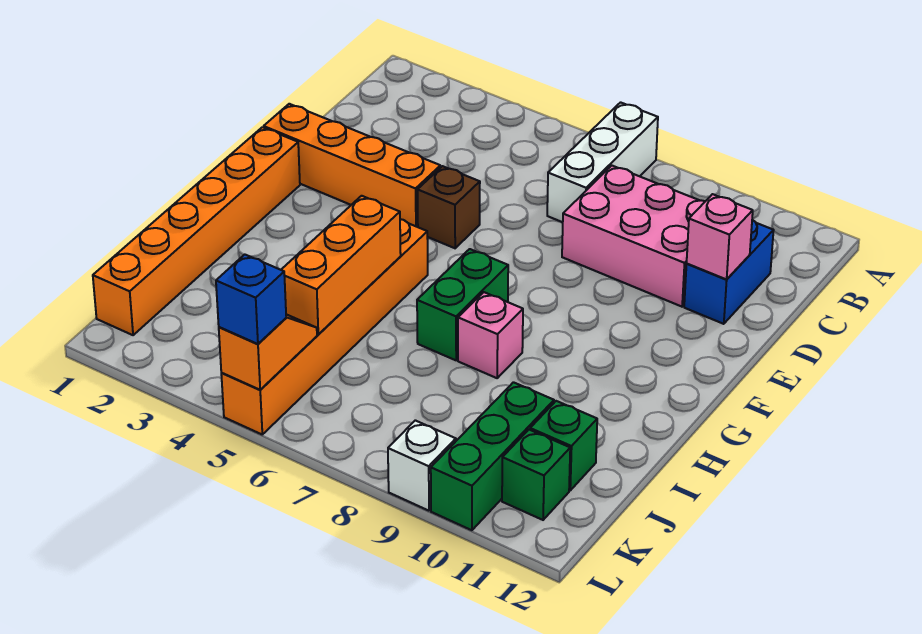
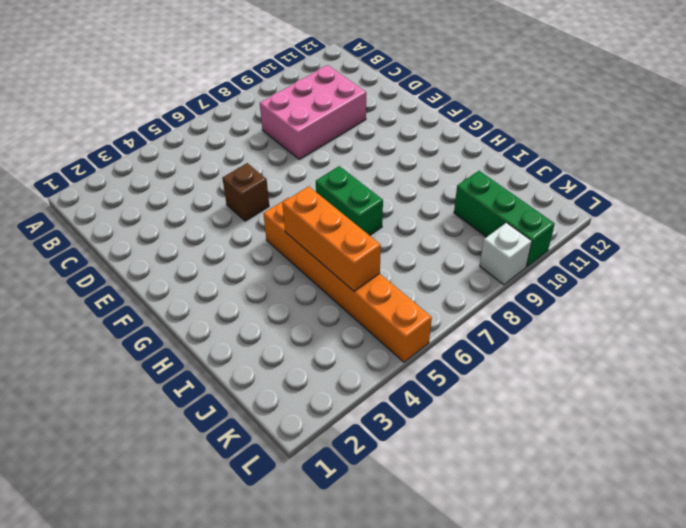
none -> white brick A7:C7 level 1
none -> blue brick C11:D11 level 1
none -> orange brick E1:E4 level 1

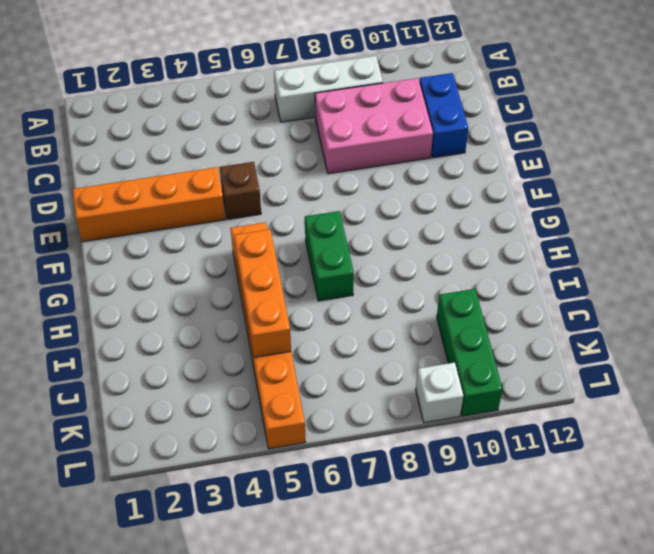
white brick B7:B9 level 1 -> white brick A7:C7 level 1
none -> orange brick F1:K1 level 1
none -> pink brick H8 level 1
none -> green brick J11 level 1

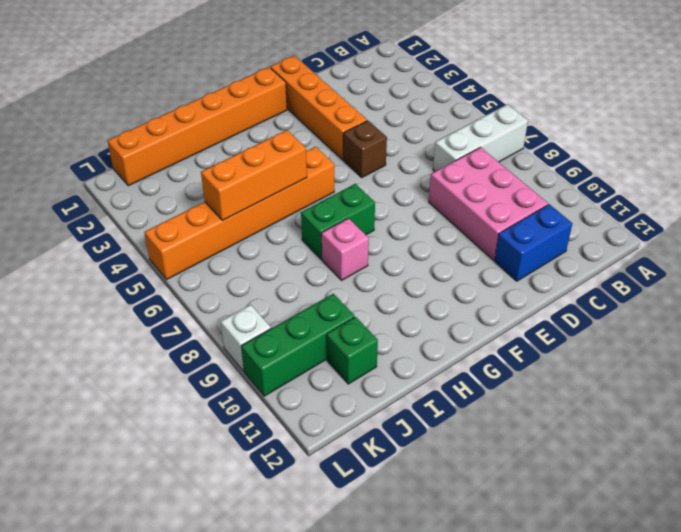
none -> green brick K11 level 1
none -> pink brick D11 level 2
none -> orange slope K5:L5 level 2 top L

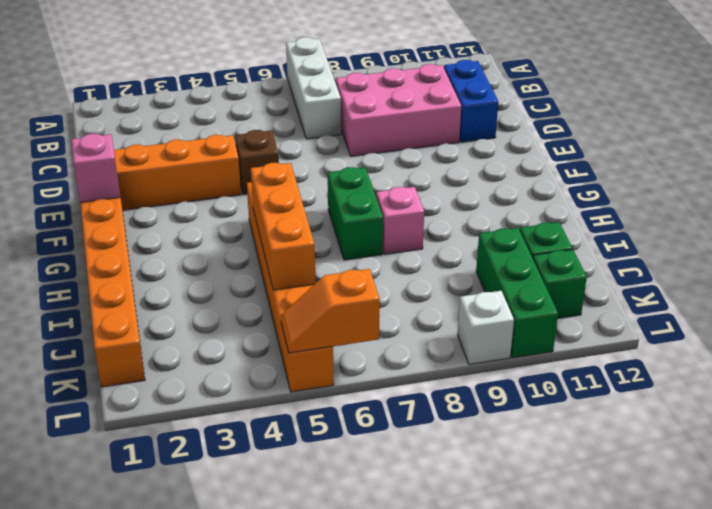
pink brick F1 level 2 -> pink brick D11 level 2
orange slope L5:L6 level 2 top 6 -> orange slope K5:L5 level 2 top L
none -> blue brick L5 level 3

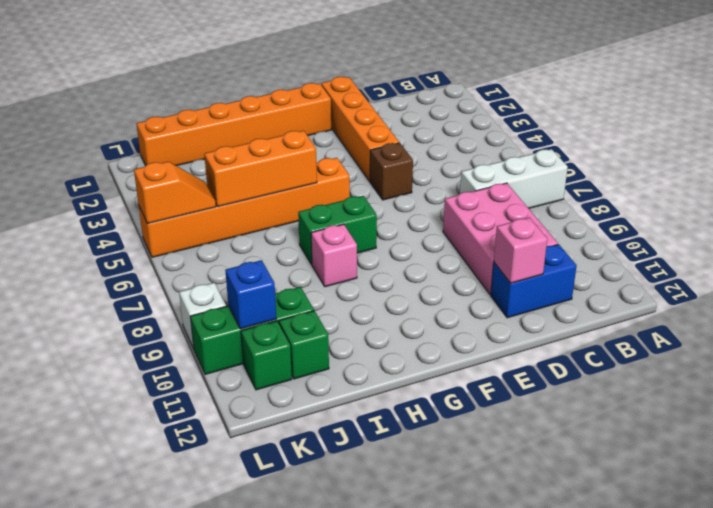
blue brick K10 level 2 -> blue brick L5 level 3

